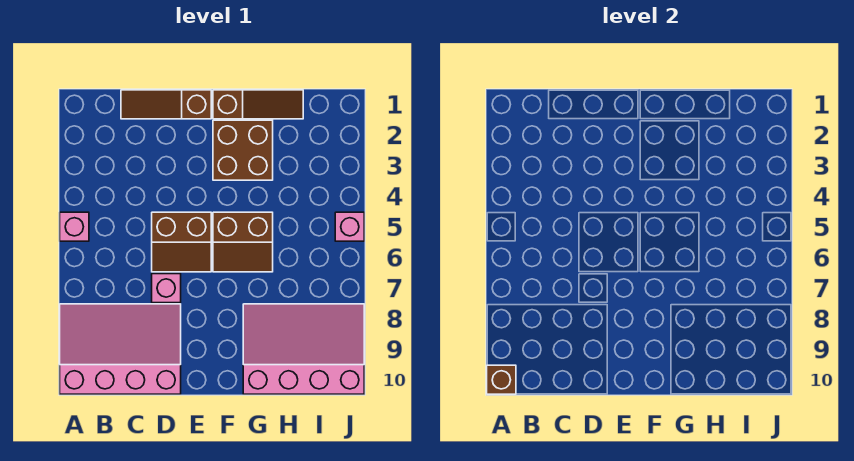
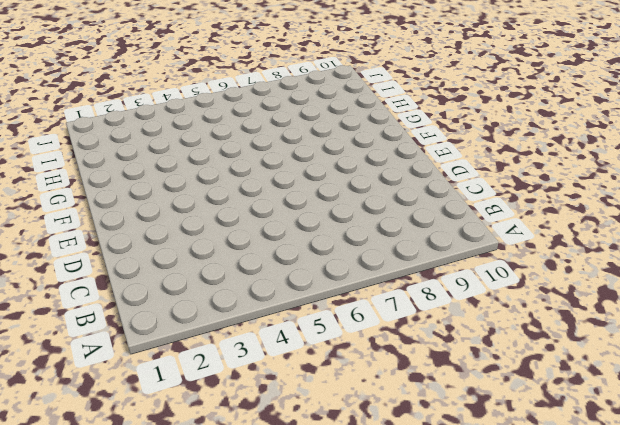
none -> pink brick A5 level 1
none -> pink slope A8:D10 level 1 top 10

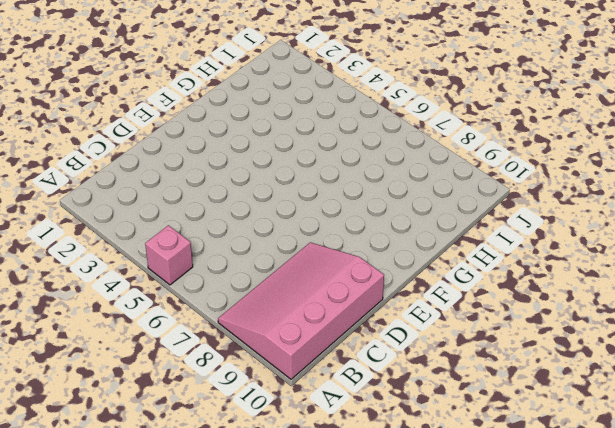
none -> brown slope C1:E1 level 1 top E
none -> brown slope D5:E6 level 1 top 5

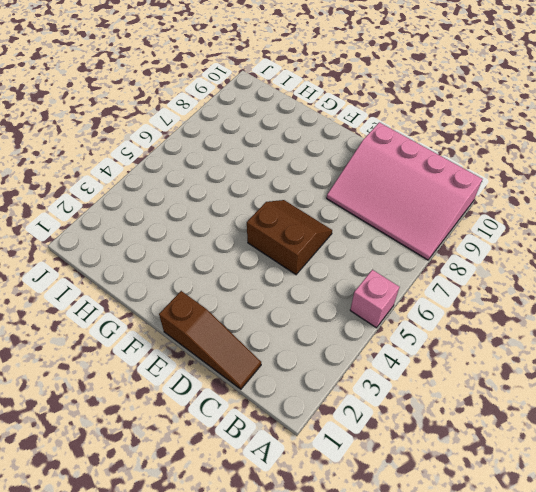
none -> pink brick D7 level 1
none -> brown slope F1:H1 level 1 top F

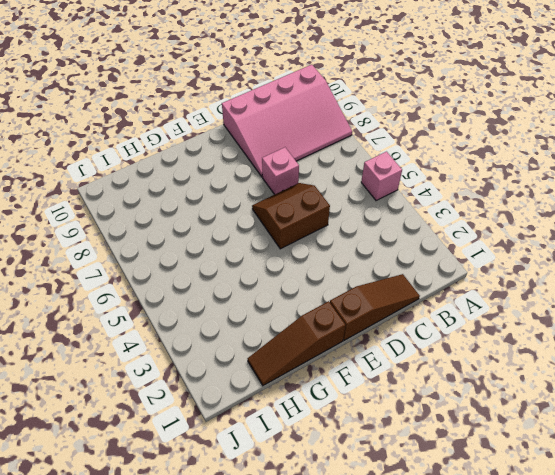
none -> brown brick F2:G3 level 1
none -> brown slope F5:G6 level 1 top 5

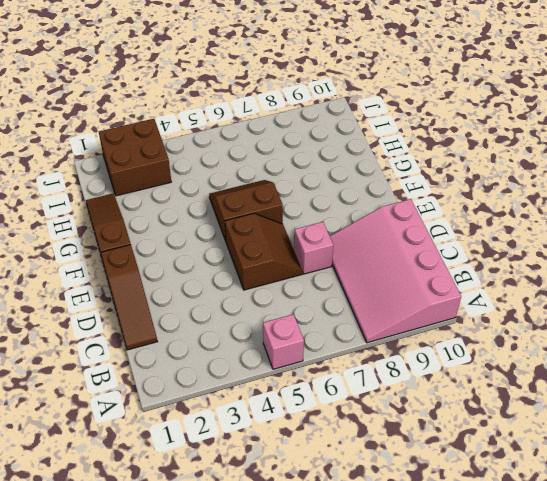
brown slope F5:G6 level 1 top F -> brown slope F5:G6 level 1 top 5
brown brick I2:J3 level 1 -> brown brick F2:G3 level 1
none -> pink slope G8:J10 level 1 top 10
none -> pink brick J5 level 1

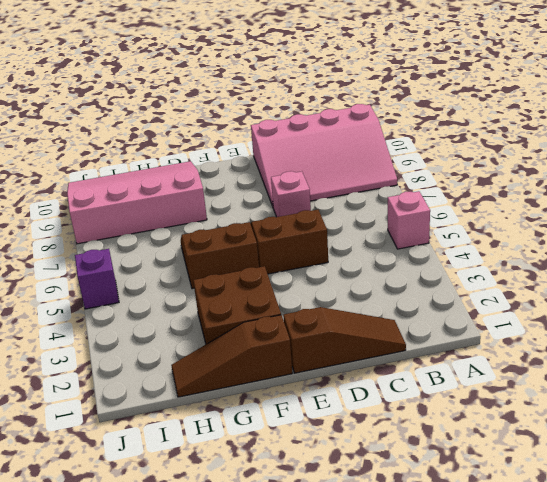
pink slope G8:J10 level 1 top 8 -> pink slope G8:J10 level 1 top 10
purple brick J5 level 1 -> pink brick J5 level 1
none -> brown brick A10 level 2

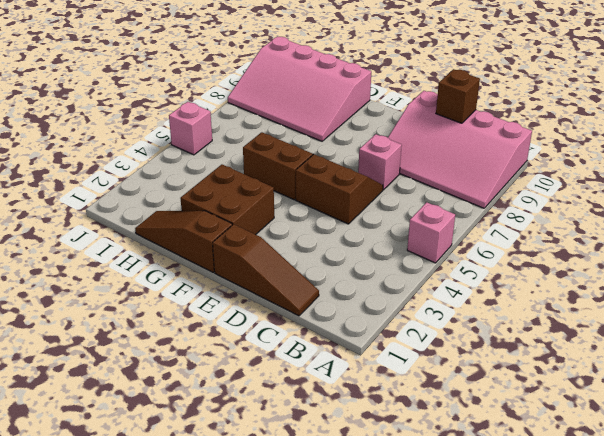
brown brick C10 level 2 -> brown brick A10 level 2

